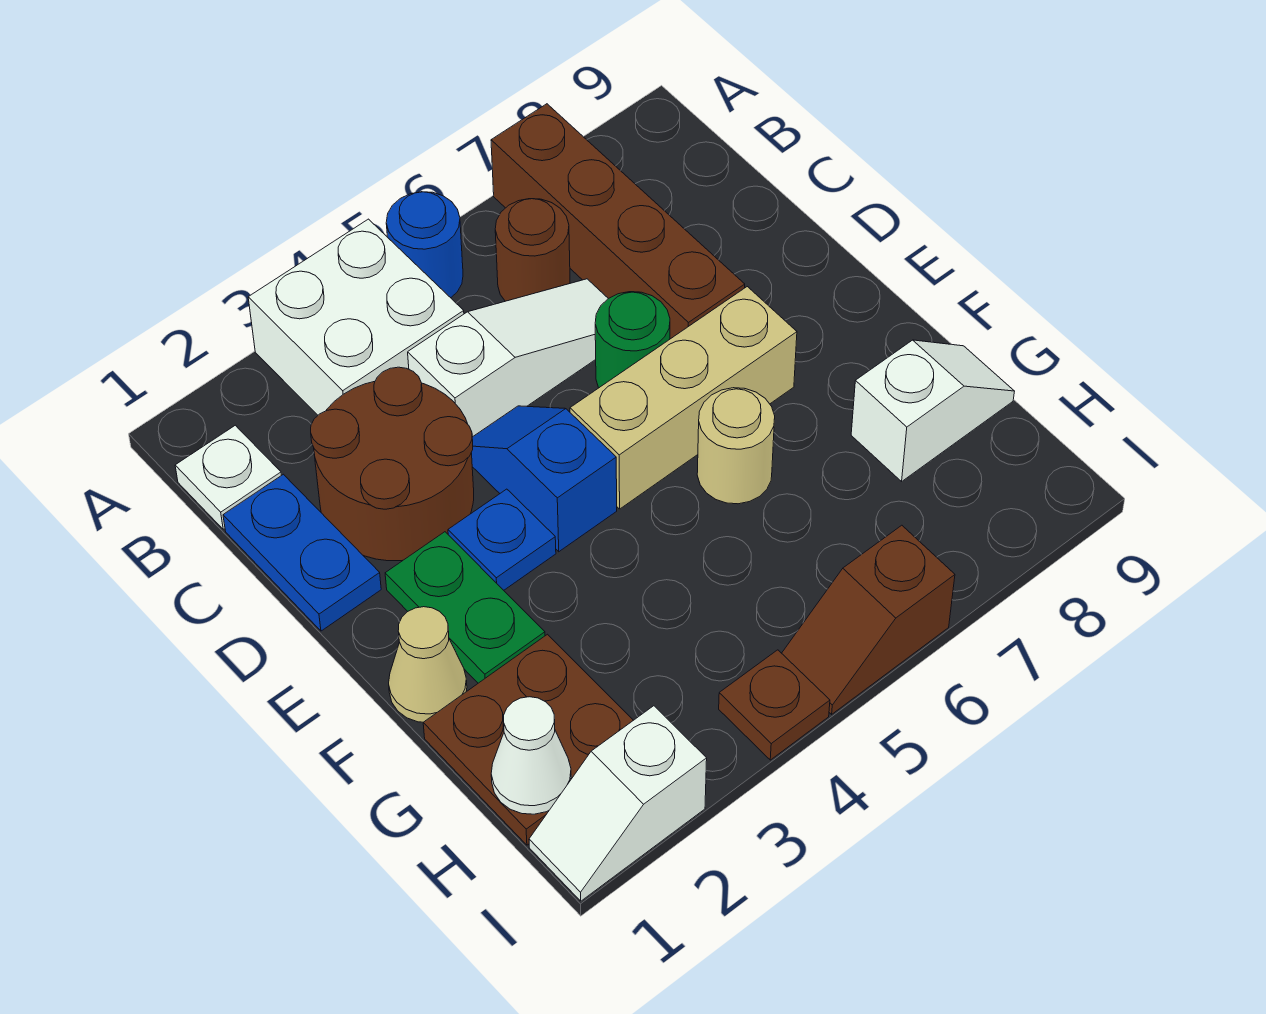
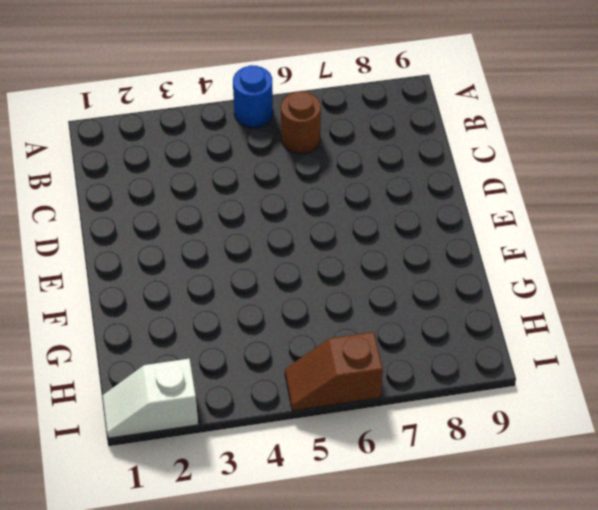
none -> white brick A3:B4 level 1
none -> brown brick A7:D7 level 1
none -> white plate B1 level 1

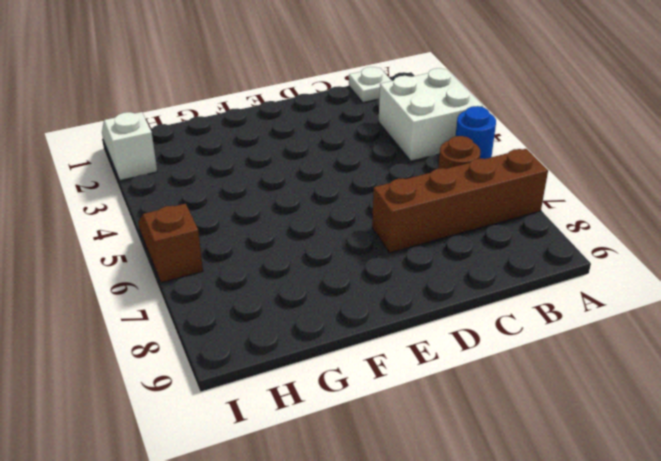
none -> blue plate C1:D1 level 1
none -> brown round brick C2:D3 level 1
none -> white slope C4:C6 level 1 top 4

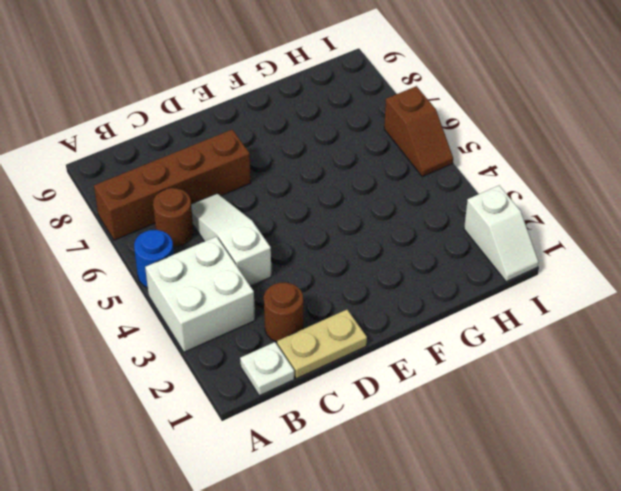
tan plate C1:D1 level 1 -> blue plate C1:D1 level 1
brown round brick C2 level 1 -> brown round brick C2:D3 level 1
none -> blue slope D4:E4 level 1 top E
none -> green round brick D6 level 1
none -> green plate E2:F2 level 1

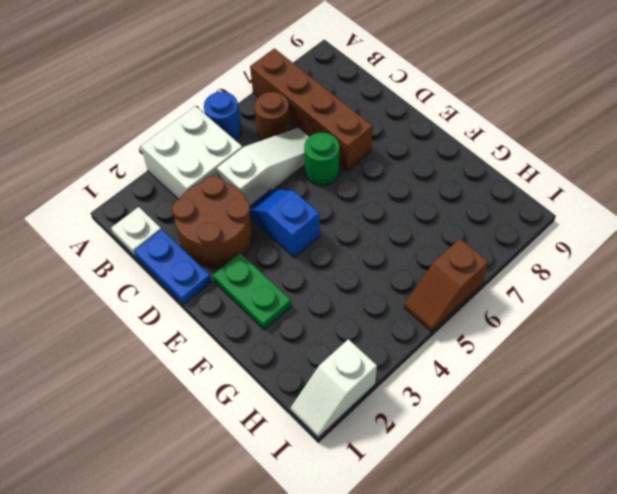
none -> blue plate E3 level 1
none -> tan brick E5:E7 level 1
none -> tan cone F1 level 1

